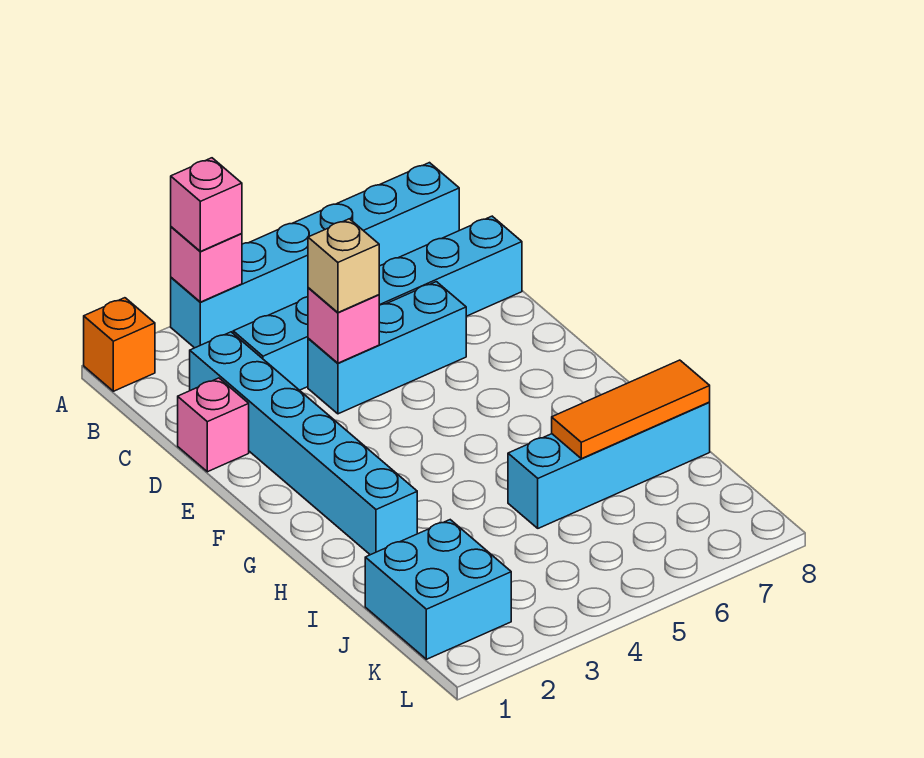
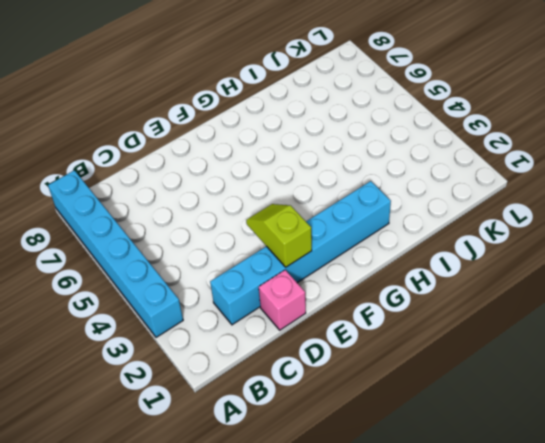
lime slope E2:E3 level 2 top 2 -> none
none -> orange brick A1 level 1
none -> cyan brick C3:C8 level 1
none -> cyan brick D4:D6 level 1

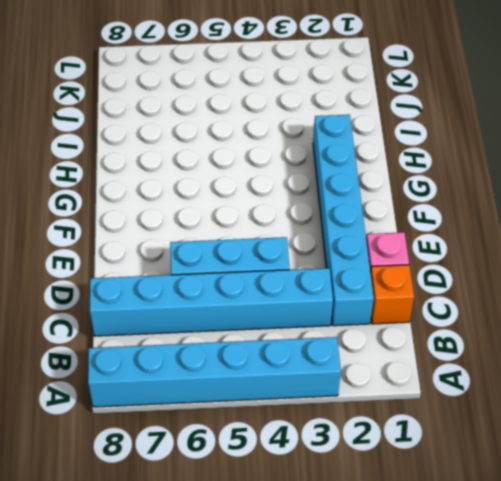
orange brick C1 level 1 -> orange brick A1 level 1
none -> cyan brick I5:I8 level 1
none -> cyan brick J1:K2 level 1
none -> pink brick A3 level 2

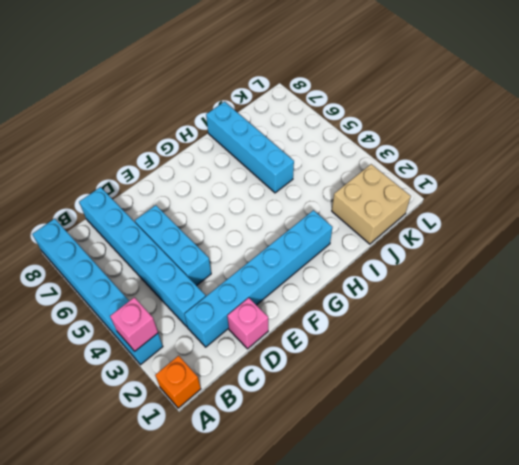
tan brick J1:K2 level 1 -> cyan brick J1:K2 level 1
none -> pink brick D4 level 2
none -> orange tile I6:I8 level 2
none -> pink brick A3 level 3

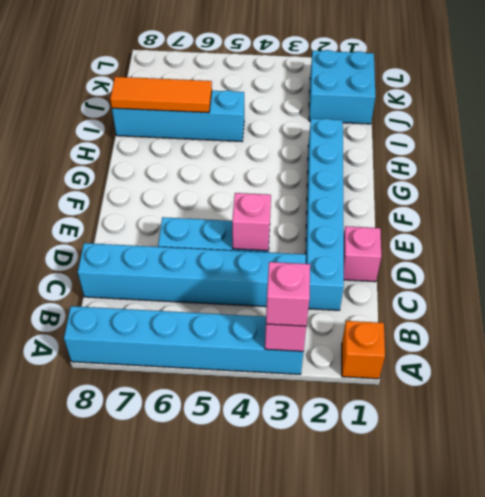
none -> tan brick D4 level 3

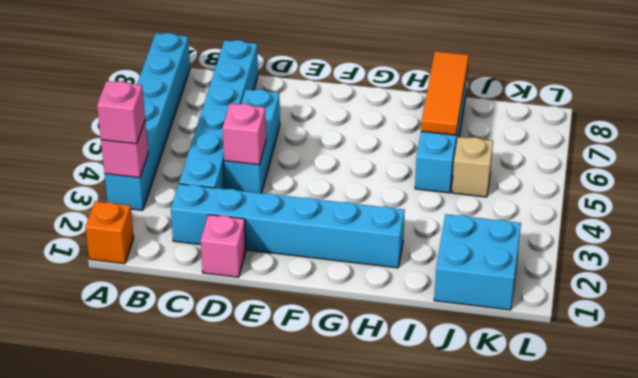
tan brick J5 level 1 -> tan brick D4 level 3

